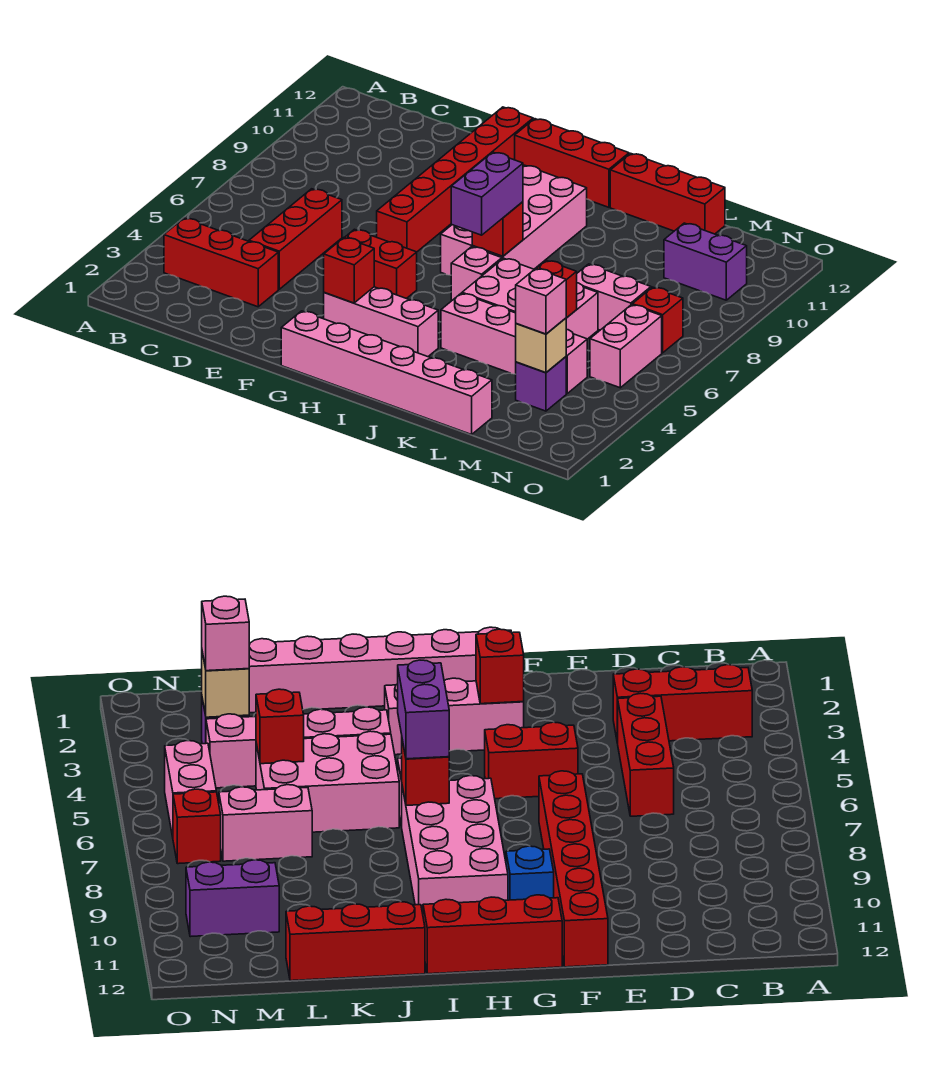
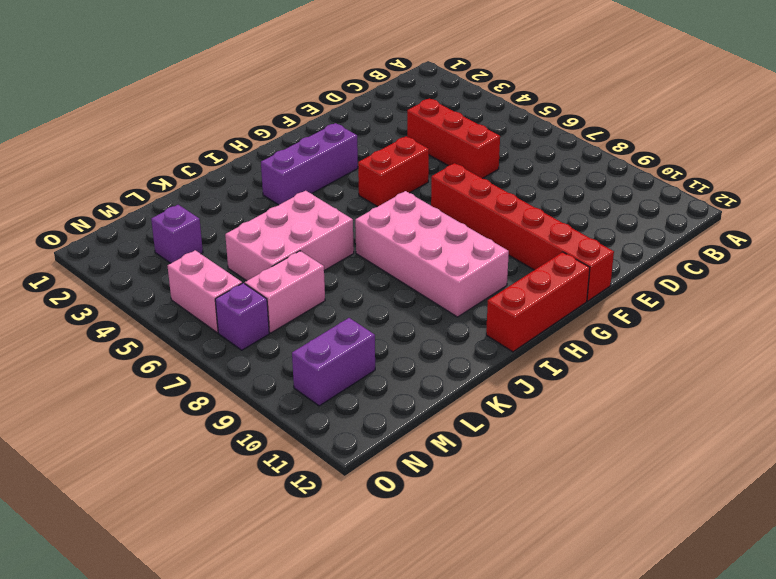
purple brick G3:I3 level 1 -> pink brick G3:I3 level 1
purple brick N7 level 1 -> red brick N7 level 1
none -> red brick B3:D3 level 1
none -> pink brick G1:L1 level 1
none -> blue brick G10 level 1

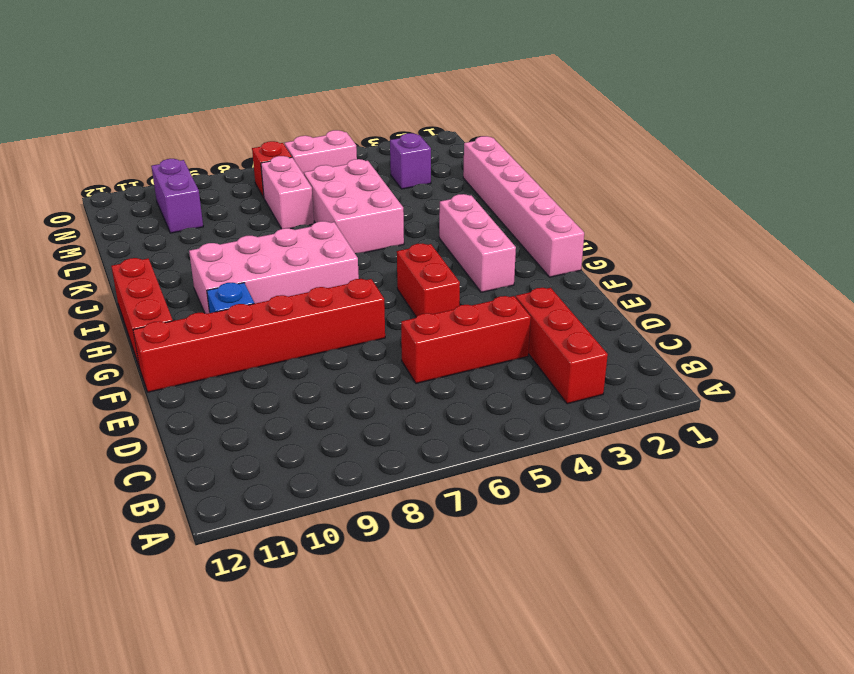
none -> pink brick I6 level 1
none -> pink brick J4:M4 level 1
none -> red brick J12:L12 level 1

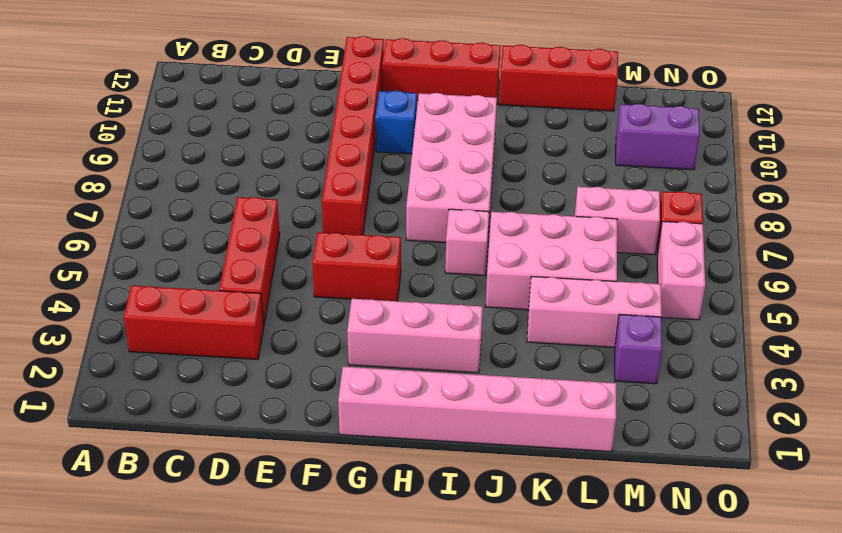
pink brick K4:M4 level 1 -> pink brick J4:M4 level 1
none -> red brick G3 level 2
none -> red brick I7 level 2
none -> red brick L5 level 2

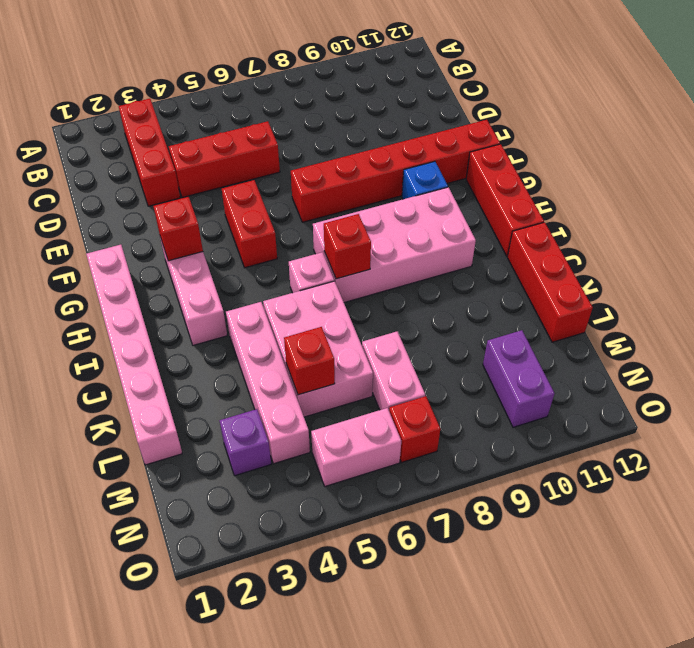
none -> tan brick M3 level 2
none -> purple brick I6:I7 level 3
none -> pink brick M3 level 3

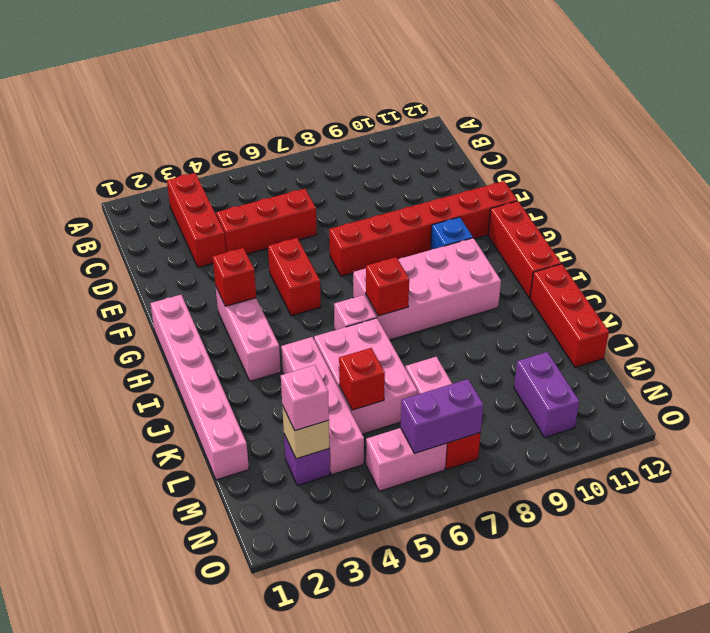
purple brick N6:N7 level 2 -> purple brick I6:I7 level 3

